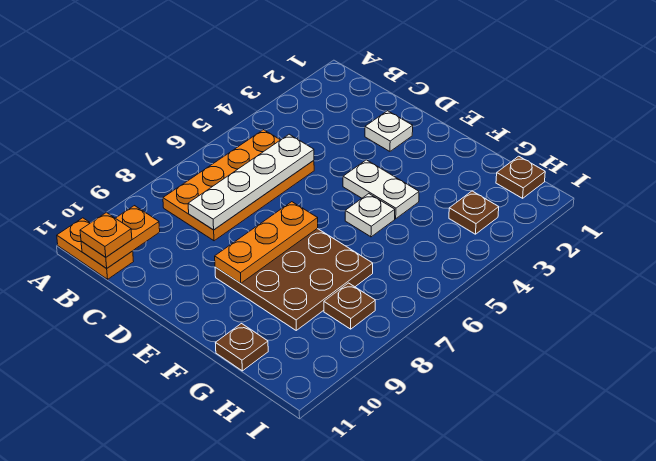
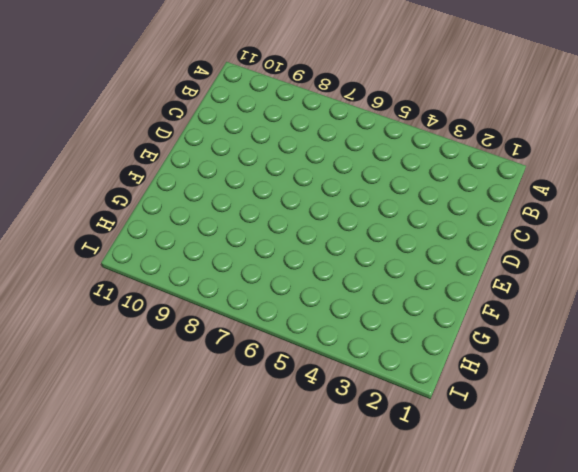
none -> orange plate A11:B11 level 1
none -> orange plate B5:C8 level 1
none -> white plate D2 level 1

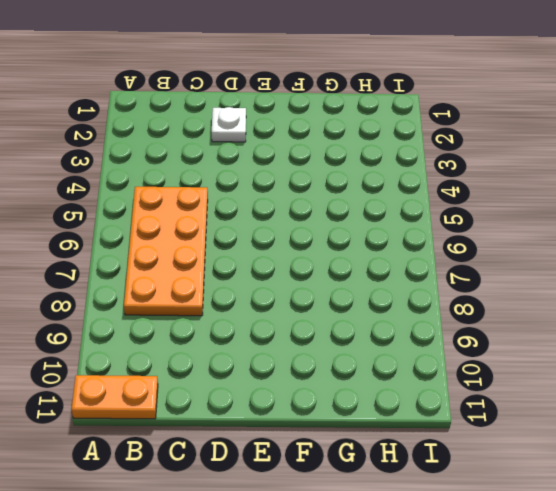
none -> white plate E4:F4 level 1
none -> brown plate E7:G9 level 1
none -> white plate F5 level 1

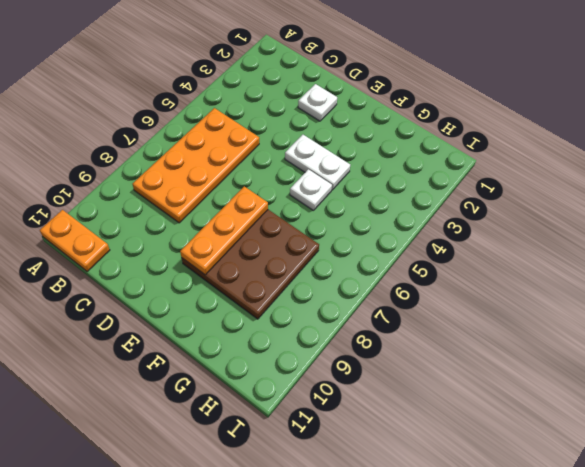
none -> brown plate G11 level 1
none -> brown plate H1 level 1
none -> brown plate H3 level 1

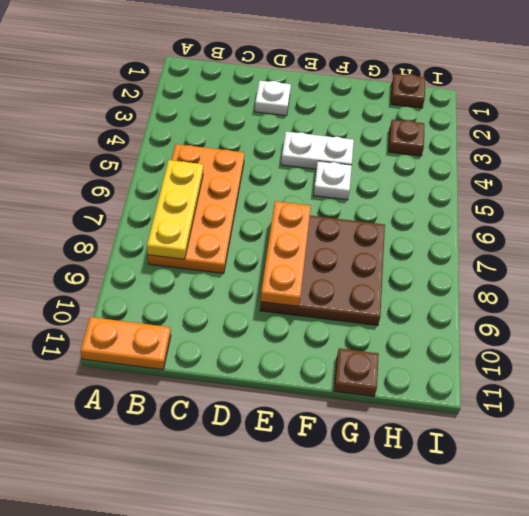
yellow plate B6:B8 level 2 -> none
none -> brown plate H8 level 1
none -> orange plate B10:B11 level 2
none -> white plate C5:C8 level 2

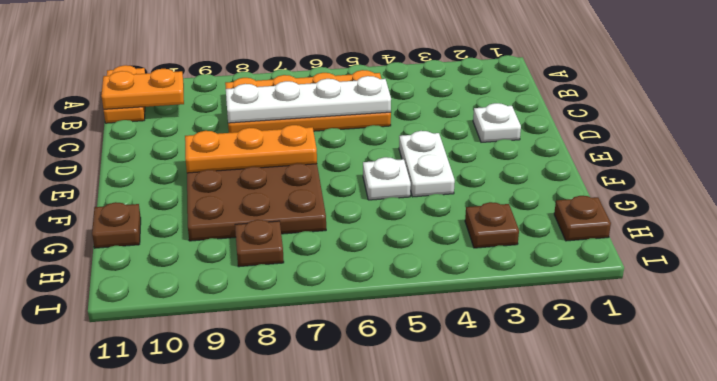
none -> orange plate B11 level 3

